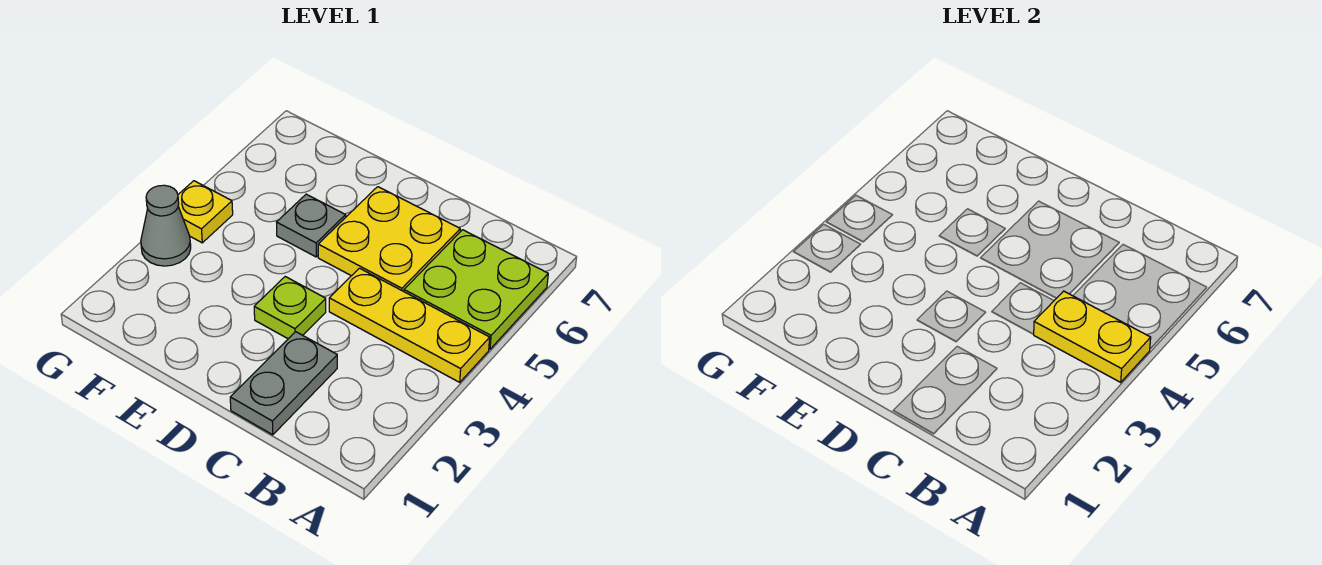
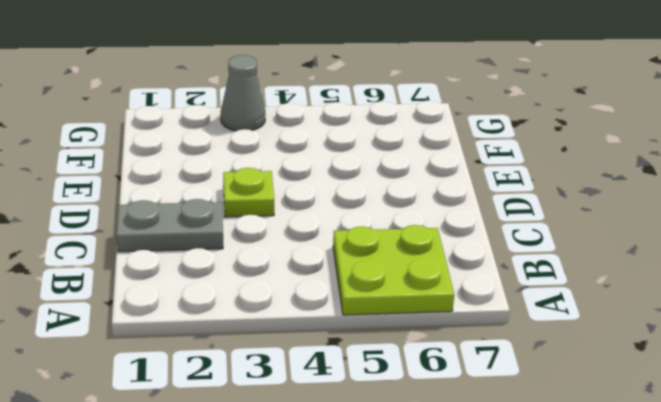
none -> yellow plate A4:C4 level 1
none -> yellow plate C5:D6 level 1

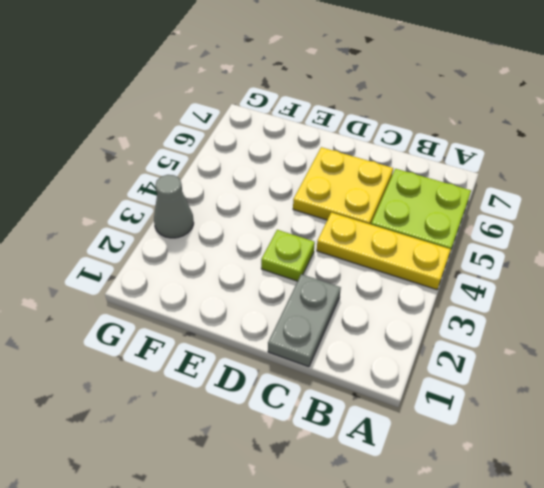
none -> grey plate E5 level 1
none -> yellow plate G4 level 1

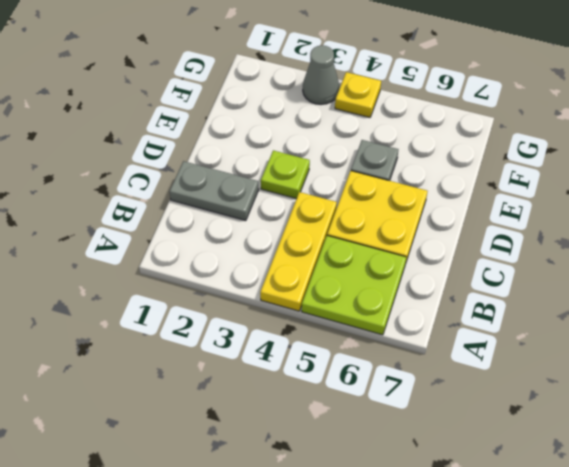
none -> yellow plate A4:B4 level 2

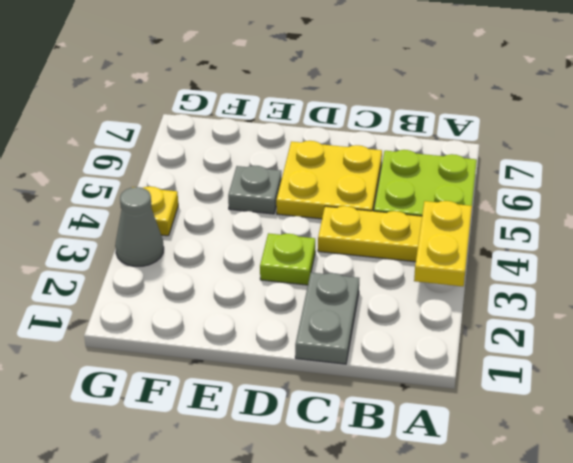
yellow plate A3:A4 level 2 -> yellow plate A4:B4 level 2

